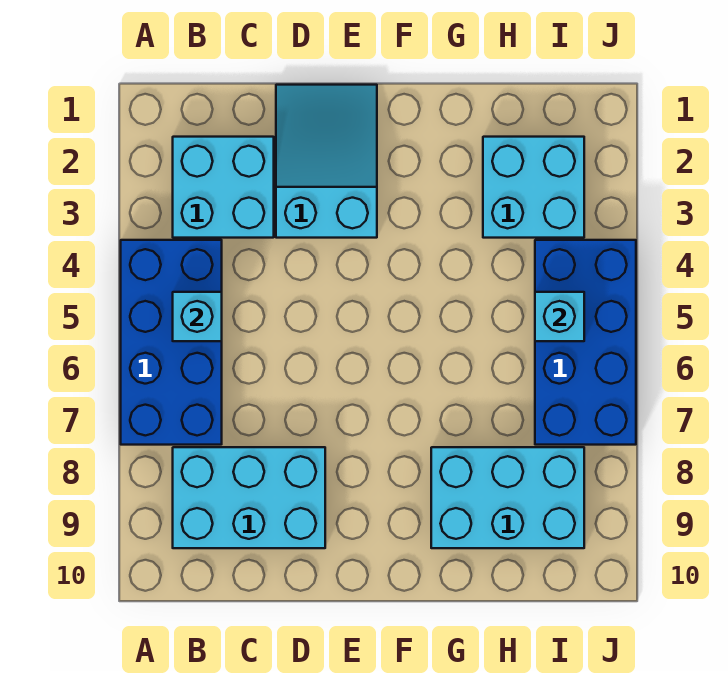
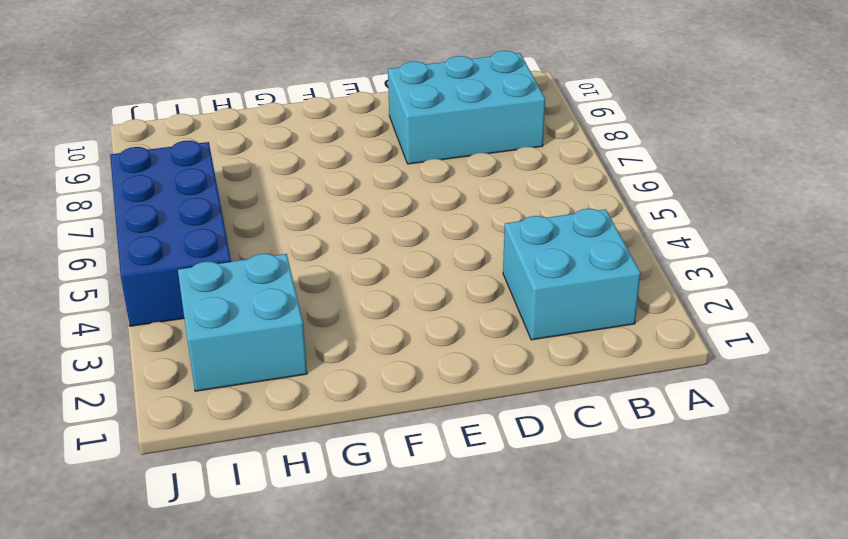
none -> blue brick A4:B7 level 1
none -> cyan slope D1:E3 level 1 top 3

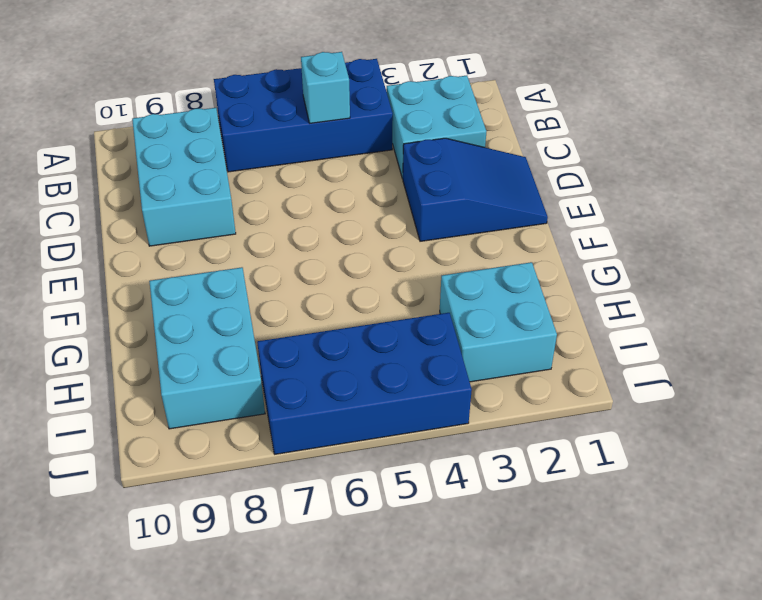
blue slope D1:E3 level 1 top 3 -> cyan slope D1:E3 level 1 top 3
none -> cyan brick I5 level 2

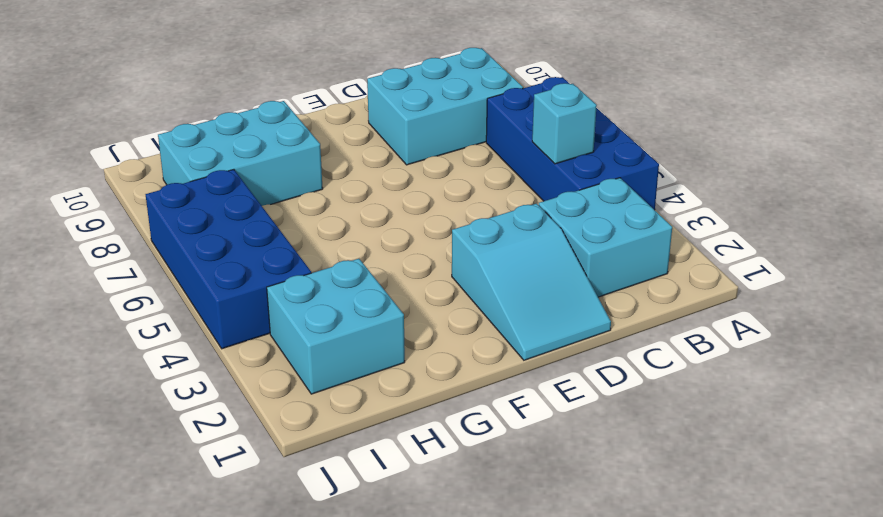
none -> cyan brick I5 level 2

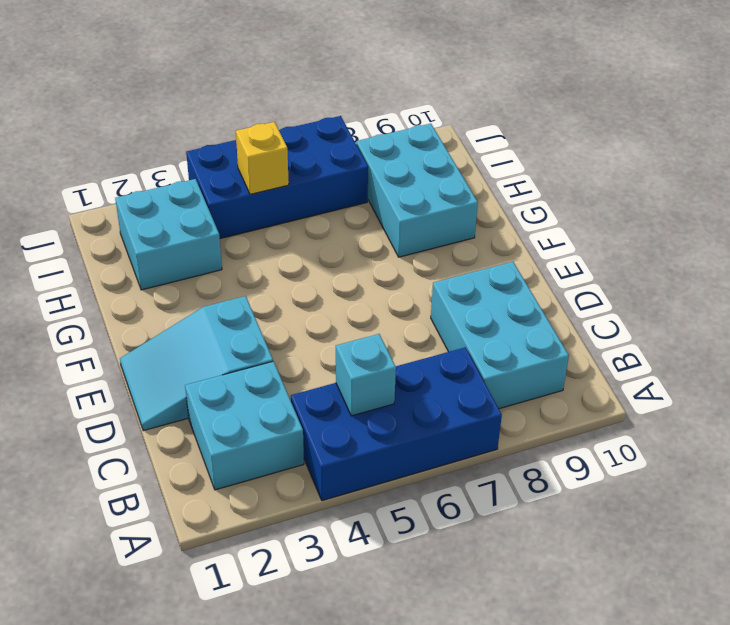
yellow brick I5 level 2 -> cyan brick I5 level 2

